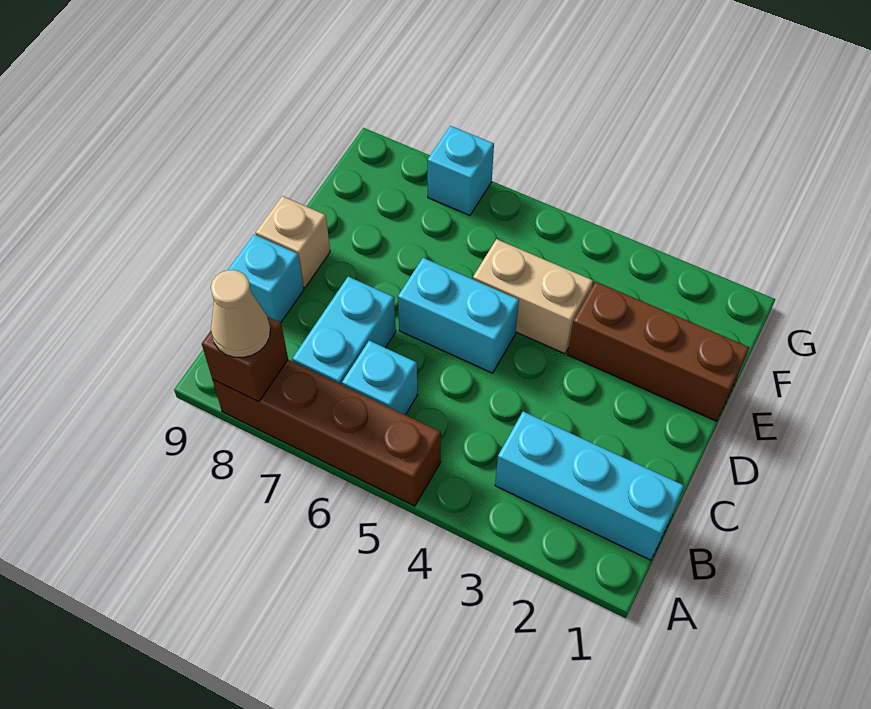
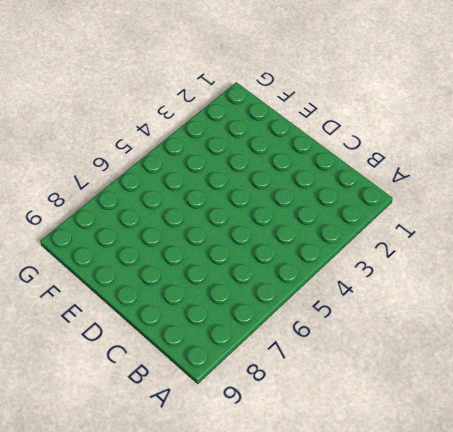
none -> brown brick A5:A8 level 1
none -> cyan brick B1:B3 level 1
none -> cyan brick B6 level 1

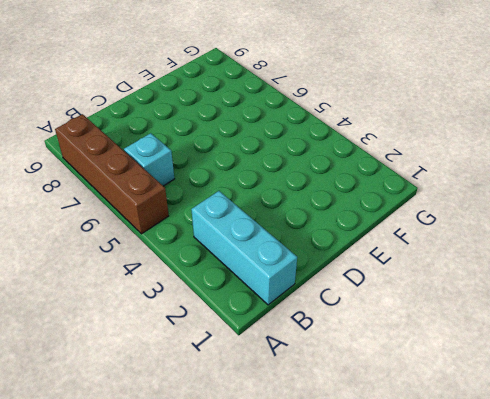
none -> cyan brick B7:C7 level 1
none -> cyan brick C9 level 1
none -> cyan brick D5:D6 level 1

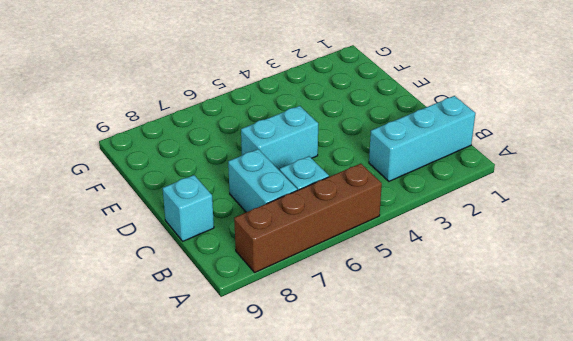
none -> tan brick D9 level 1
none -> brown brick E1:E3 level 1
none -> tan brick E4:E5 level 1

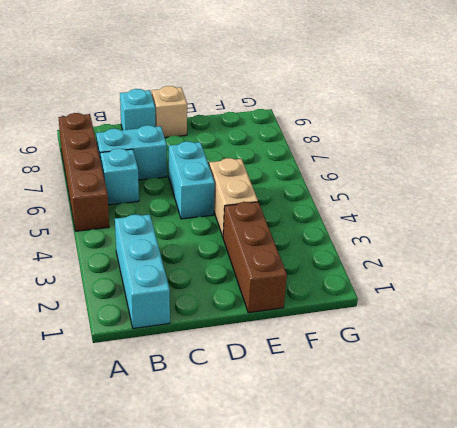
none -> cyan brick G7 level 1
none -> brown brick A8 level 2
none -> tan cone A8 level 3

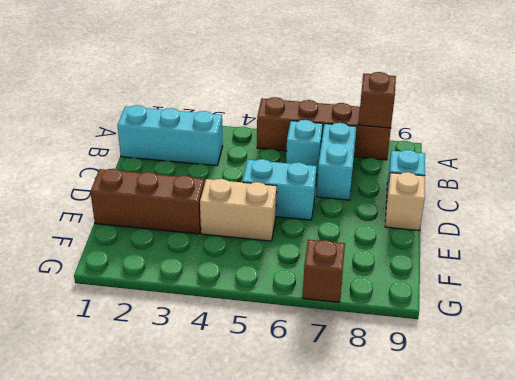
brown brick G7 level 1 -> cyan brick G7 level 1
none -> tan cone A8 level 3

